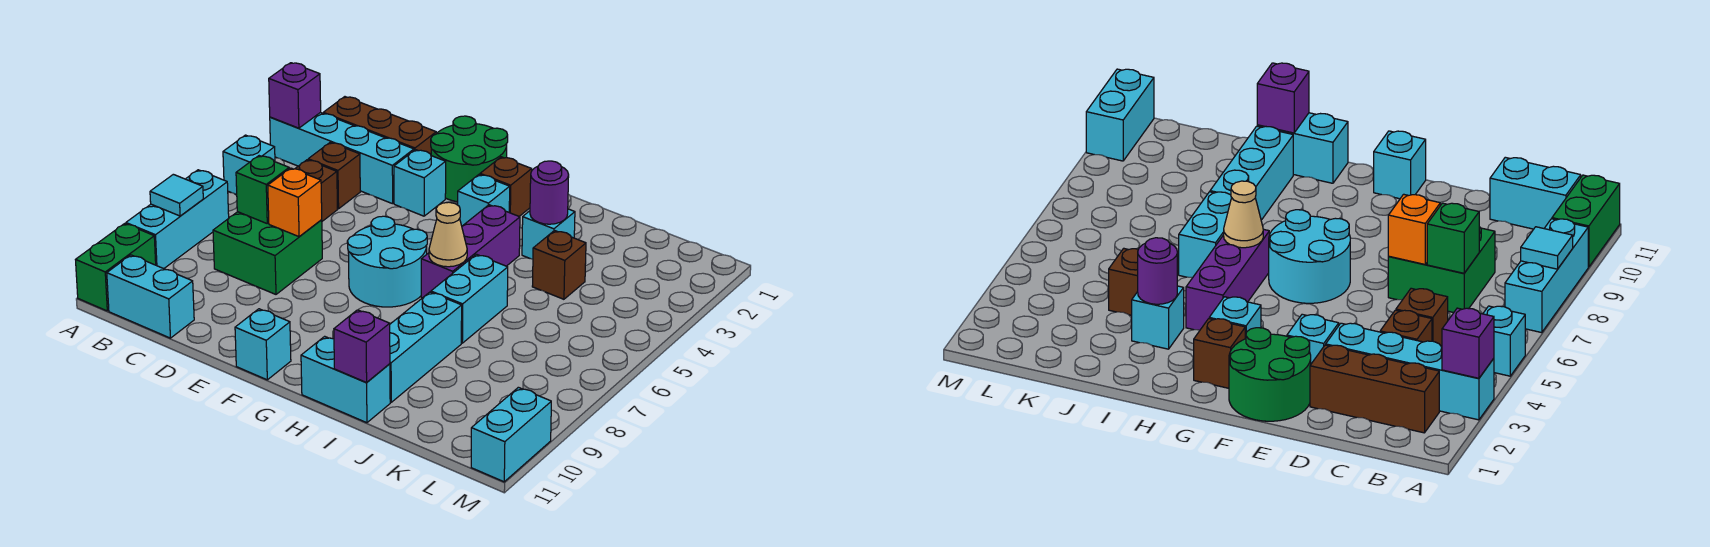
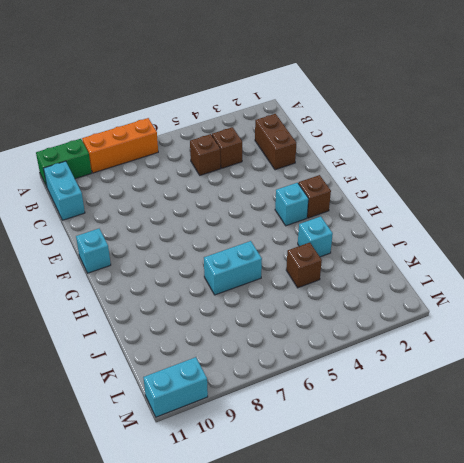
orange brick A7:A9 level 1 -> cyan brick A7:A9 level 1
brown brick C2:D2 level 1 -> brown brick B2:D2 level 1
none -> cyan brick A3:D3 level 1
none -> cyan brick A5 level 1
none -> green brick C7:D8 level 1

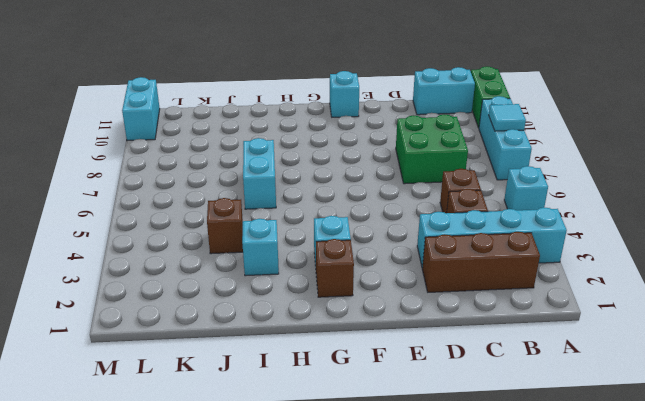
none -> green round brick E1:F2 level 1
none -> cyan brick E3 level 1
none -> cyan round brick F6:G7 level 1

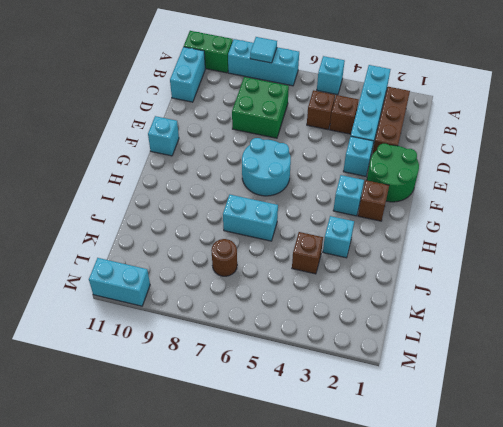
brown round brick K7 level 1 -> none
none -> purple brick H4:H6 level 1
none -> cyan brick H11:I11 level 1
none -> cyan brick I8:I10 level 1

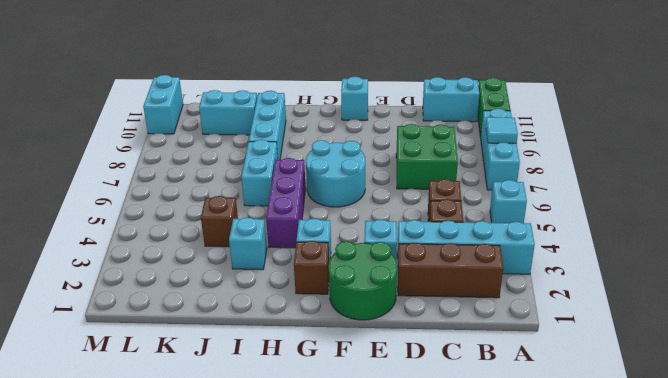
cyan brick J10:K10 level 1 -> cyan brick H11:I11 level 1
none -> purple brick A3 level 2
none -> green brick C7 level 2
none -> orange brick D7 level 2

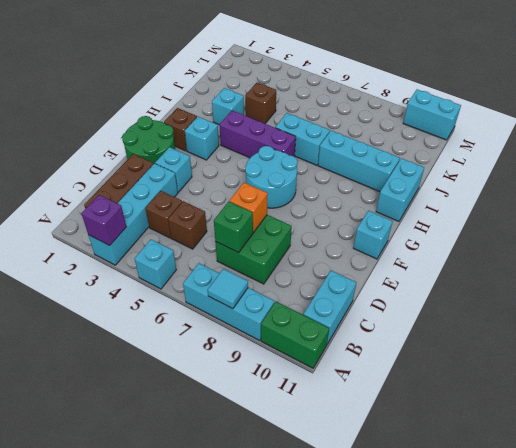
none -> tan cone H6 level 2
none -> purple round brick I3 level 2
none -> purple brick I11 level 2

